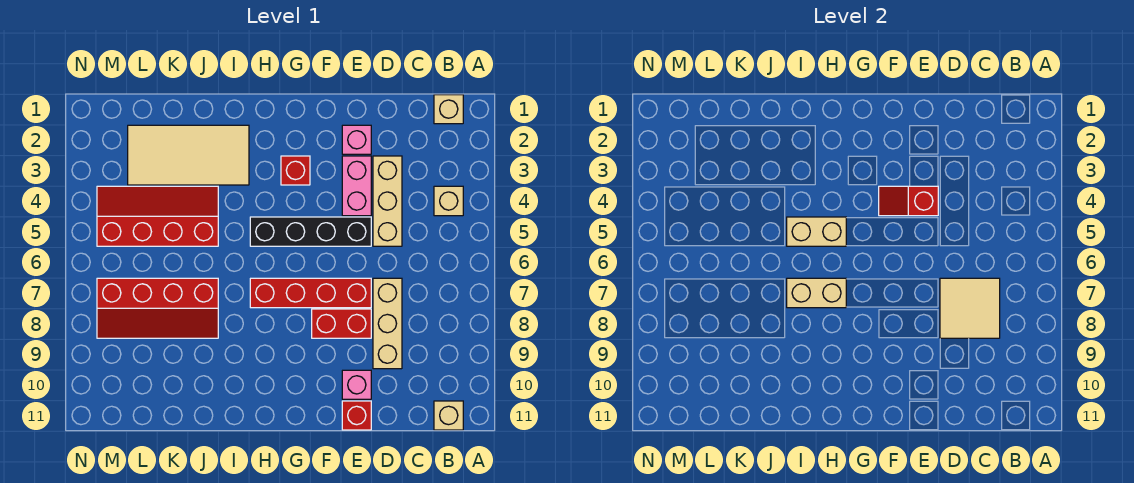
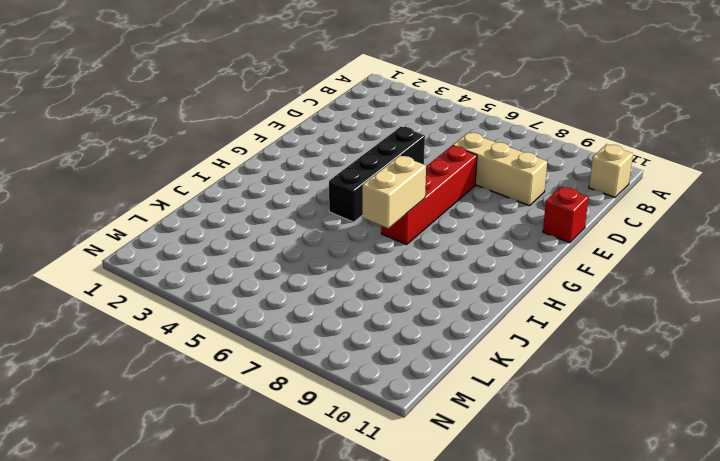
none -> tan brick B1 level 1
none -> tan brick B4 level 1
none -> tan brick D3:D5 level 1

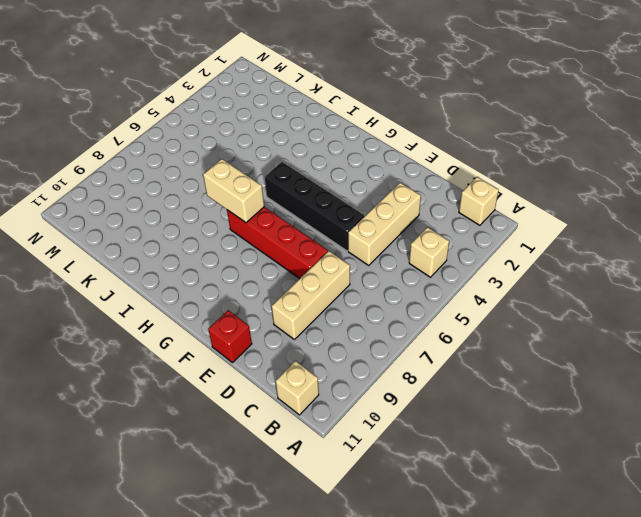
none -> pink brick E2 level 1
none -> pink brick E3:E4 level 1
none -> red brick E8:F8 level 1

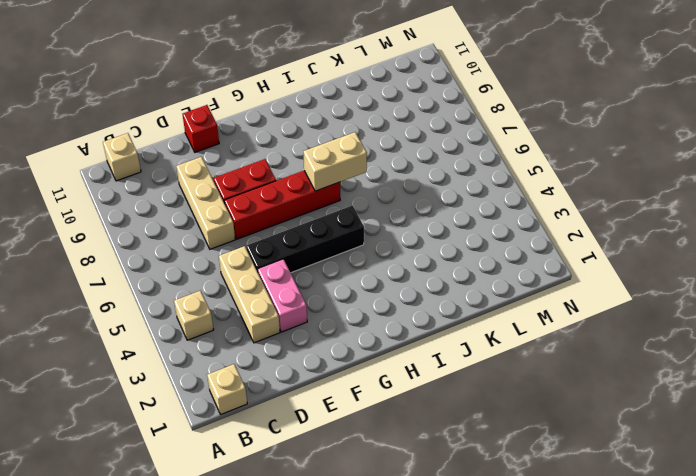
none -> pink brick E2 level 1
none -> pink brick E10 level 1
none -> red brick G3 level 1

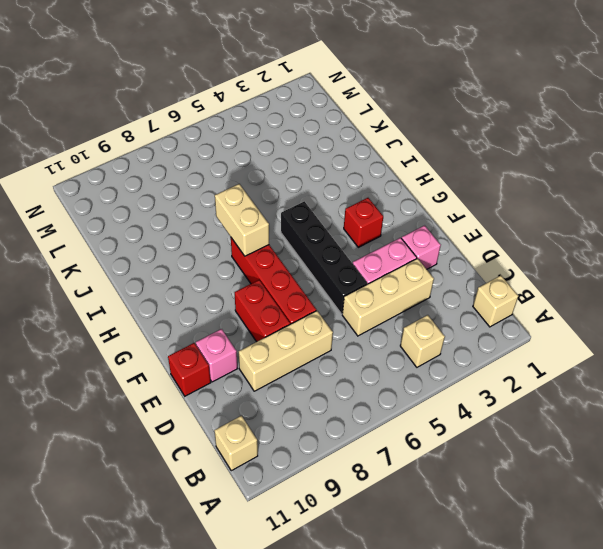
none -> tan tile I2:L3 level 1
none -> red slope J4:M5 level 1 top 5
none -> red slope J7:M8 level 1 top 7

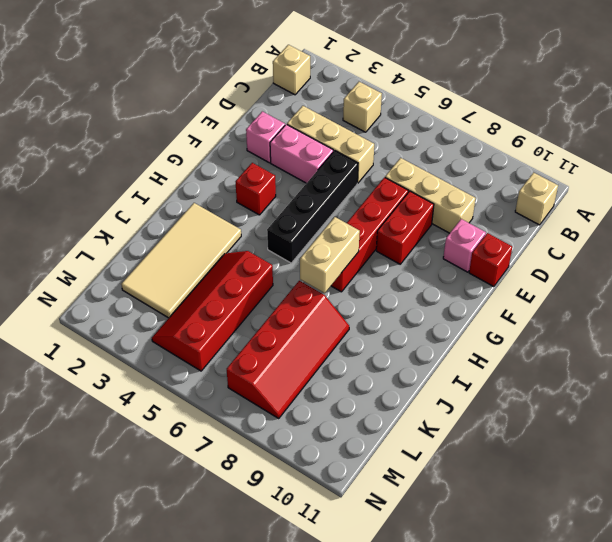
none -> tan tile C7:D8 level 2
none -> red slope E4:F4 level 2 top E
none -> tan brick H5:I5 level 2

